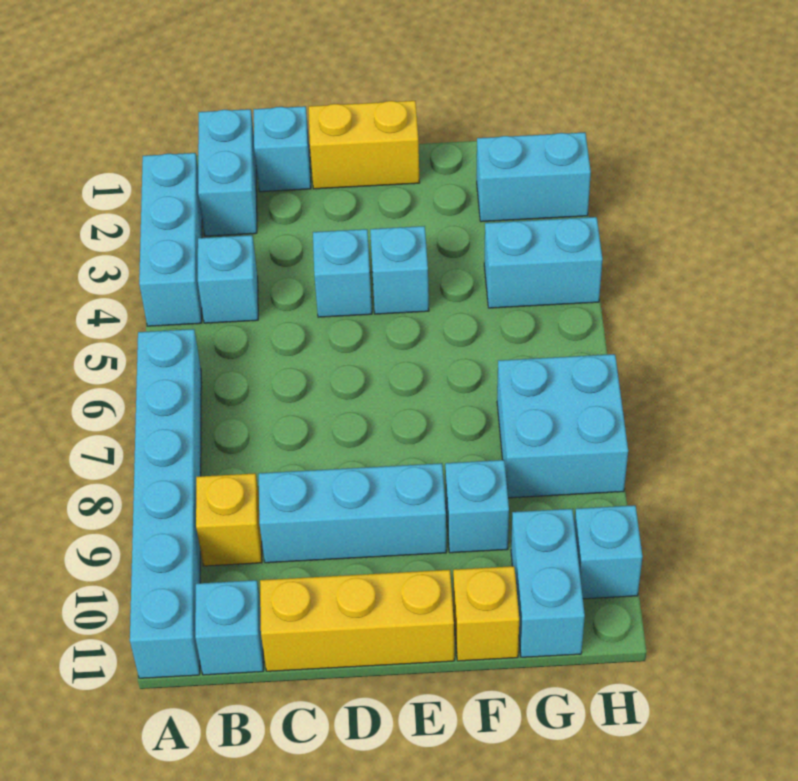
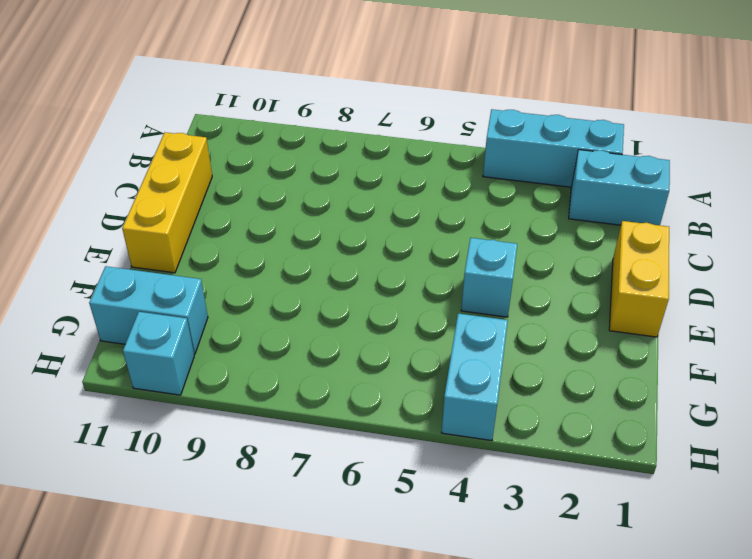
none -> cyan brick A6:A11 level 1
none -> cyan brick B4 level 1
none -> yellow brick B9 level 1

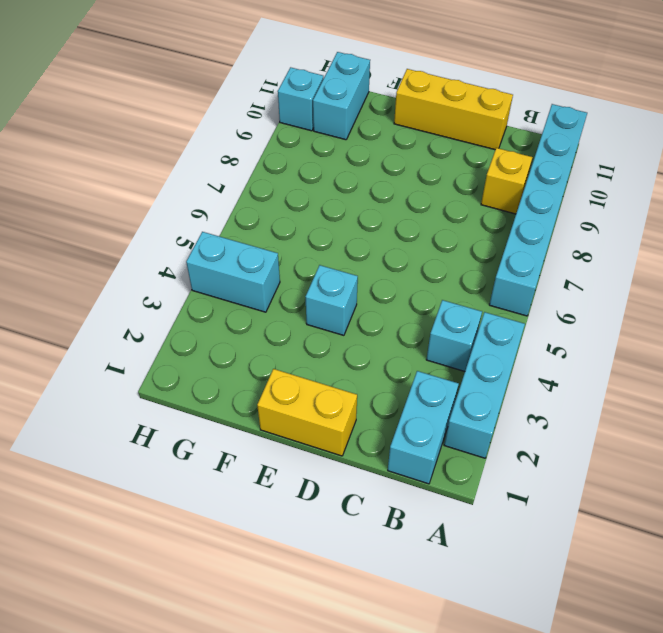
none -> cyan brick B11 level 1
none -> cyan brick C1 level 1
none -> cyan brick C9:E9 level 1

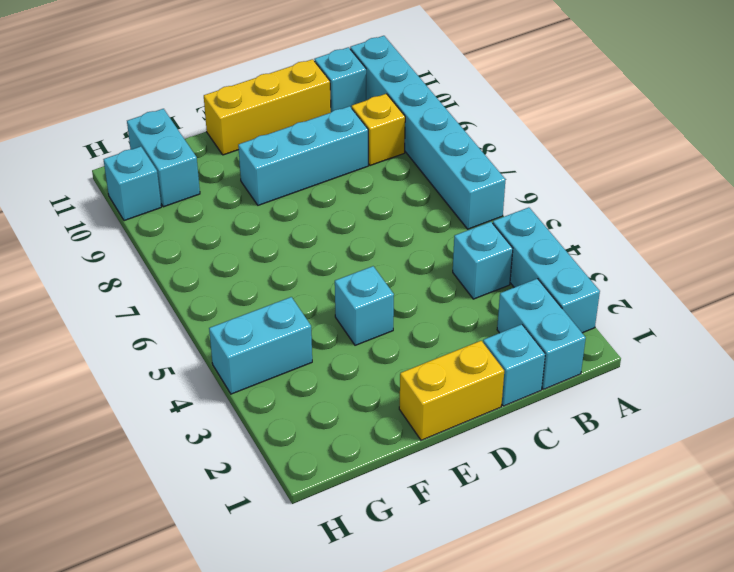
none -> cyan brick D4 level 1
none -> cyan brick F9 level 1
none -> yellow brick F11 level 1

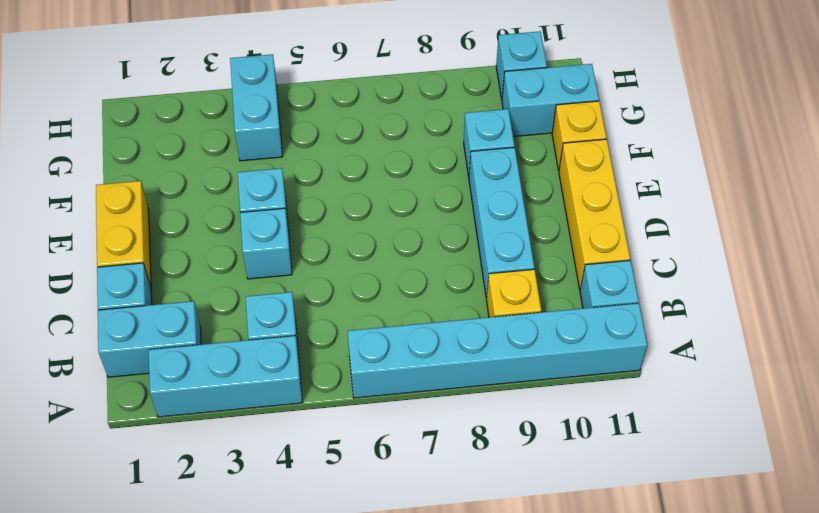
none -> cyan brick G2:H2 level 1
none -> cyan brick G7:H8 level 1

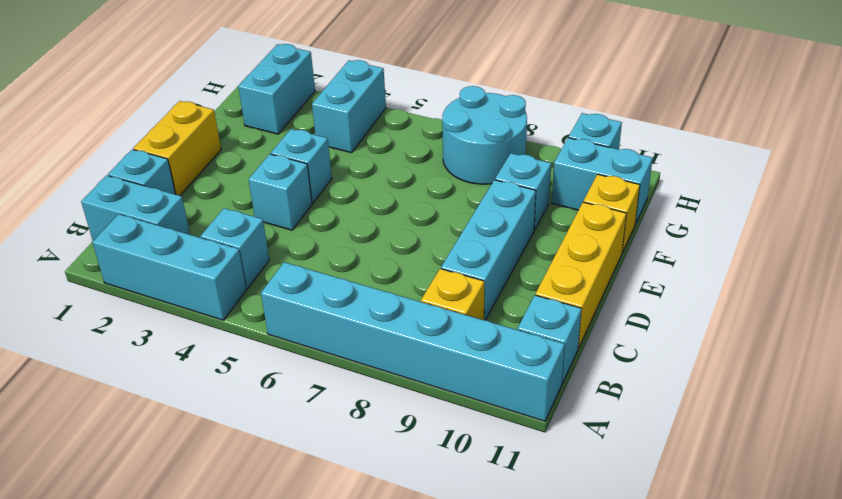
cyan round brick G7:H8 level 1 -> cyan brick G7:H8 level 1

